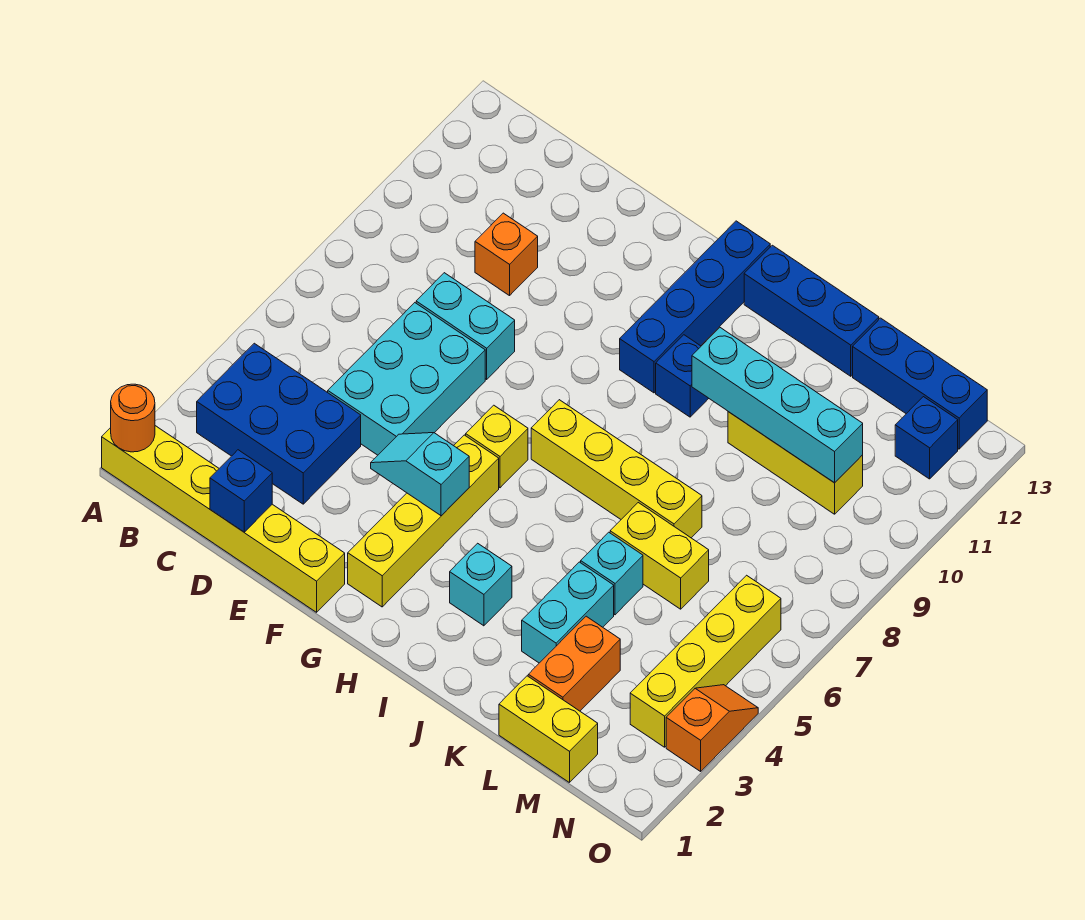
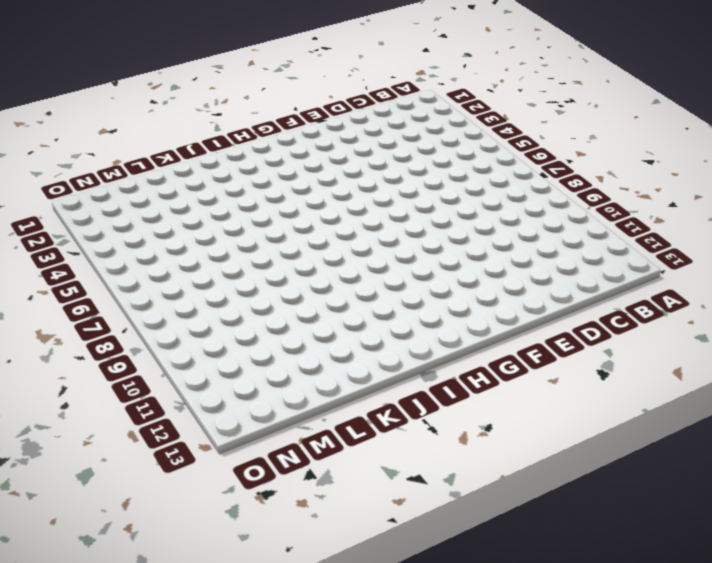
none -> yellow brick A1:F1 level 1
none -> blue brick B3:D4 level 1
none -> cyan brick D5:E7 level 1

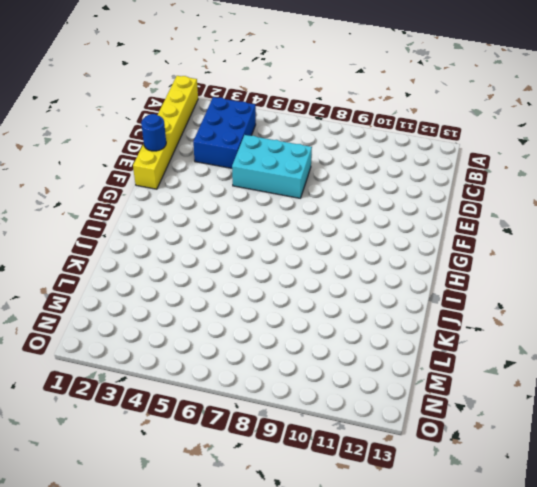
blue round brick E1 level 2 -> none
none -> cyan brick D8:E8 level 1
none -> orange brick D10 level 1
none -> yellow brick G2:G5 level 1

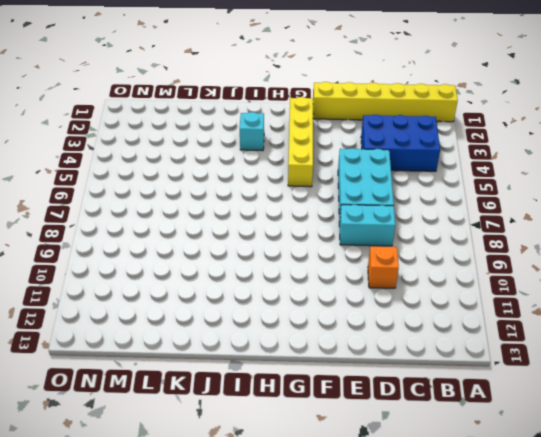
none -> yellow brick G6 level 1
none -> yellow brick H7:K7 level 1
none -> blue brick H10:H13 level 1

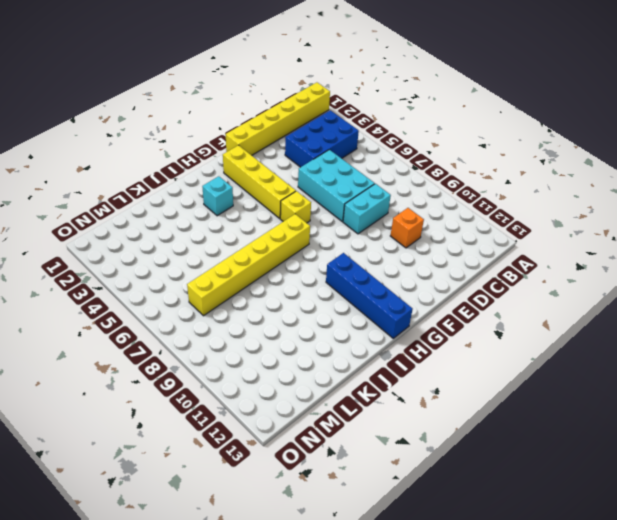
yellow brick H7:M7 level 1 -> yellow brick H7:K7 level 1
none -> blue brick I10 level 1
none -> blue brick I13:K13 level 1
none -> cyan brick K3:K4 level 1

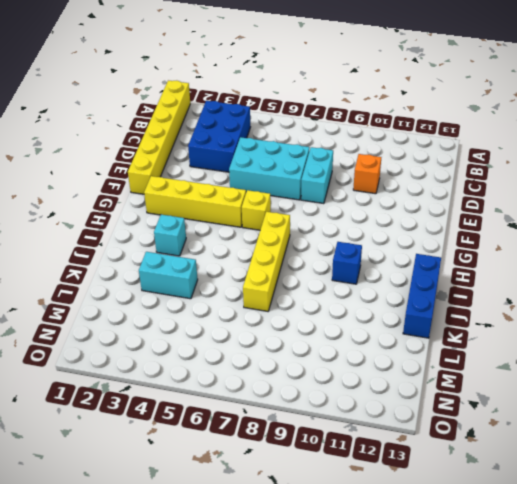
none -> blue brick H10:H13 level 1
none -> cyan brick K5 level 1
none -> yellow brick K6:L6 level 1

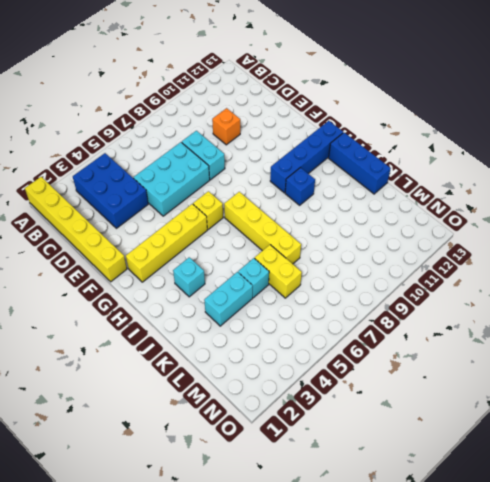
none -> yellow brick K10:M10 level 1
none -> yellow brick L1:M1 level 1
none -> orange brick L2:L3 level 1

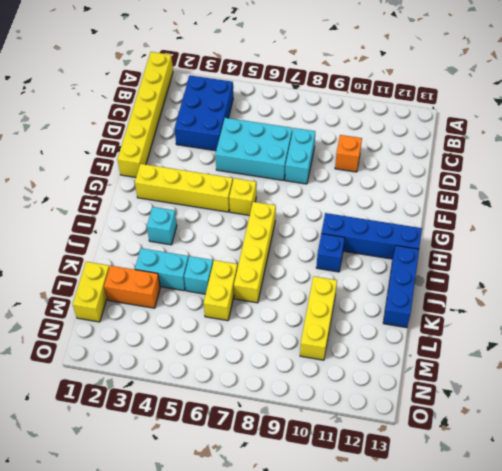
none -> blue brick L13:N13 level 1
none -> yellow brick N3:N6 level 1
none -> blue brick N12 level 1

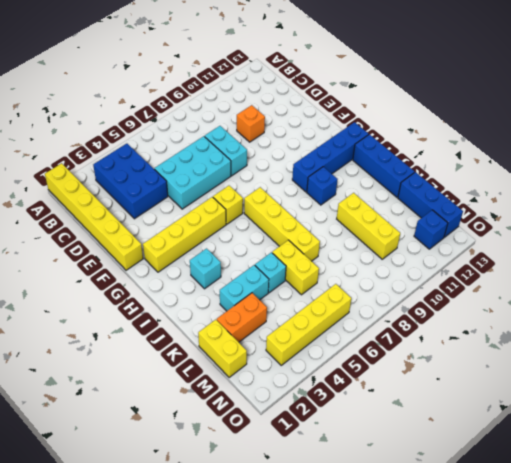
none -> orange slope O3:O4 level 1 top 3
none -> orange round brick A1 level 2
none -> blue brick D1 level 2

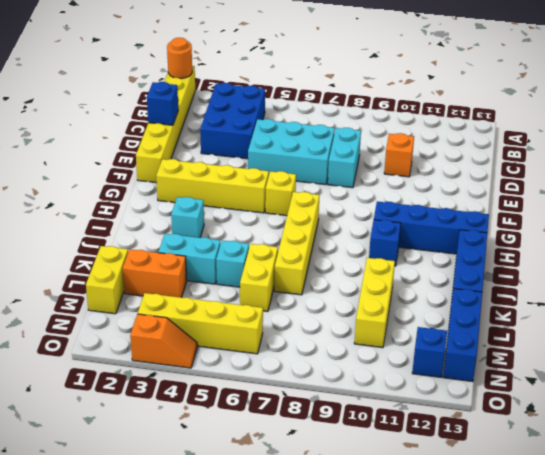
none -> cyan slope F4:G4 level 2 top G
none -> cyan brick J10:M10 level 2

